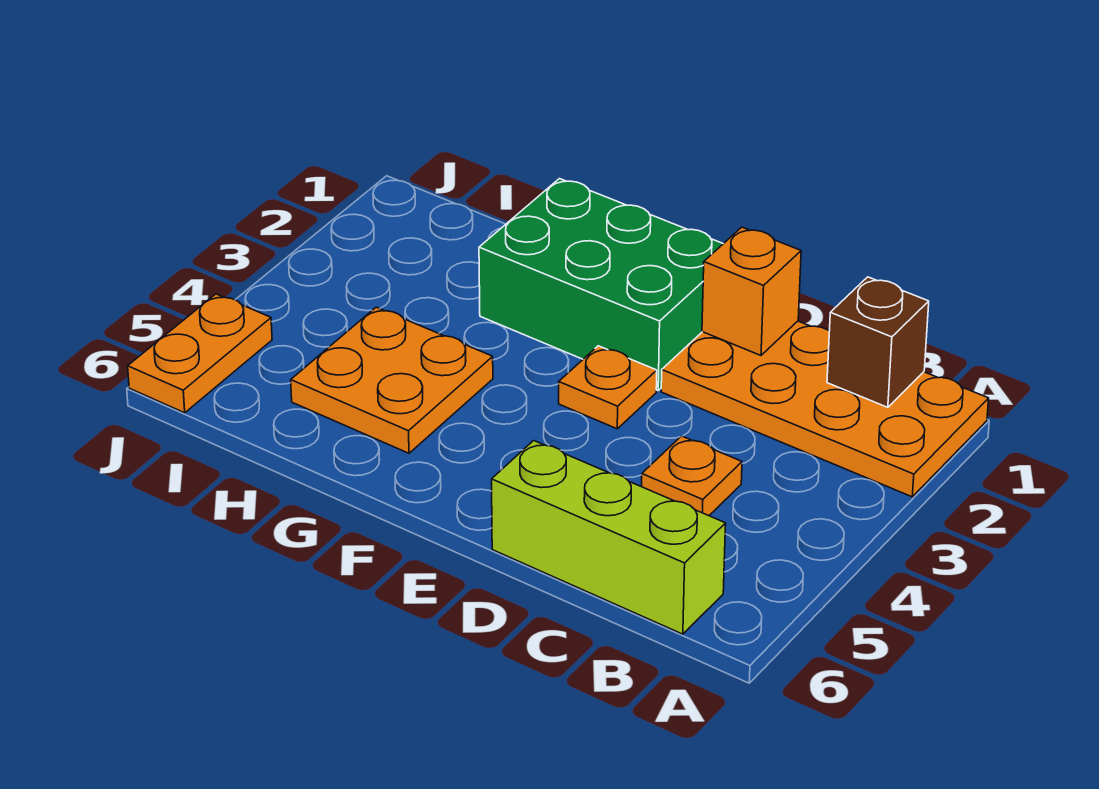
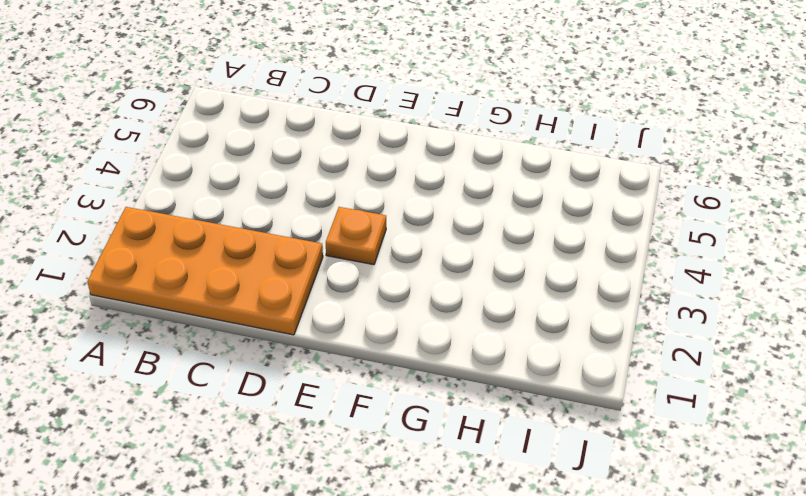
none -> lime brick B6:D6 level 1
none -> orange plate C4 level 1

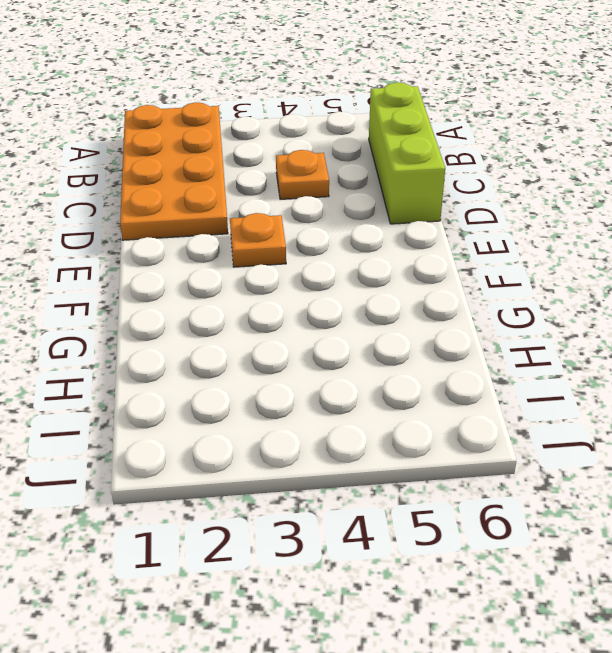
none -> green brick E1:G2 level 1
none -> orange plate G4:H5 level 1

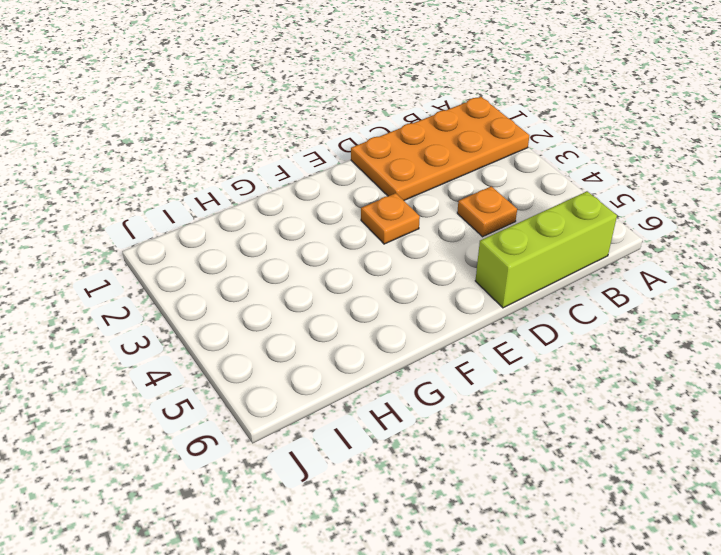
none -> green brick E1:G2 level 1
none -> orange plate G4:H5 level 1

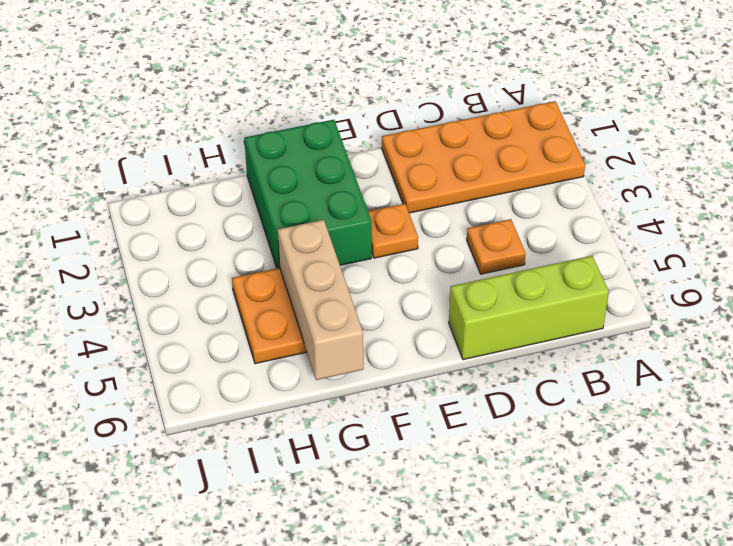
green brick F1:G3 level 1 -> green brick E1:G2 level 1
tan brick G4:G6 level 2 -> none
none -> orange plate J5:J6 level 1
none -> brown brick B1 level 2

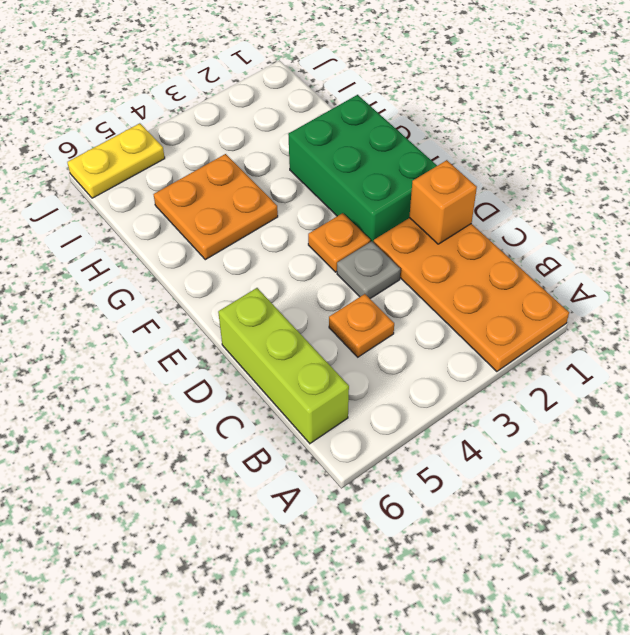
grey plate D3 level 1 -> none
yellow plate J5:J6 level 1 -> orange plate J5:J6 level 1
none -> brown brick B1 level 2

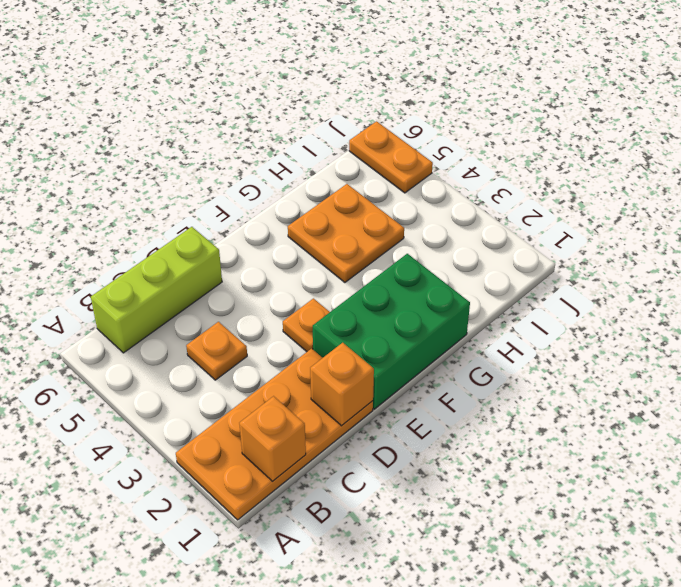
orange brick B1 level 2 -> brown brick B1 level 2

